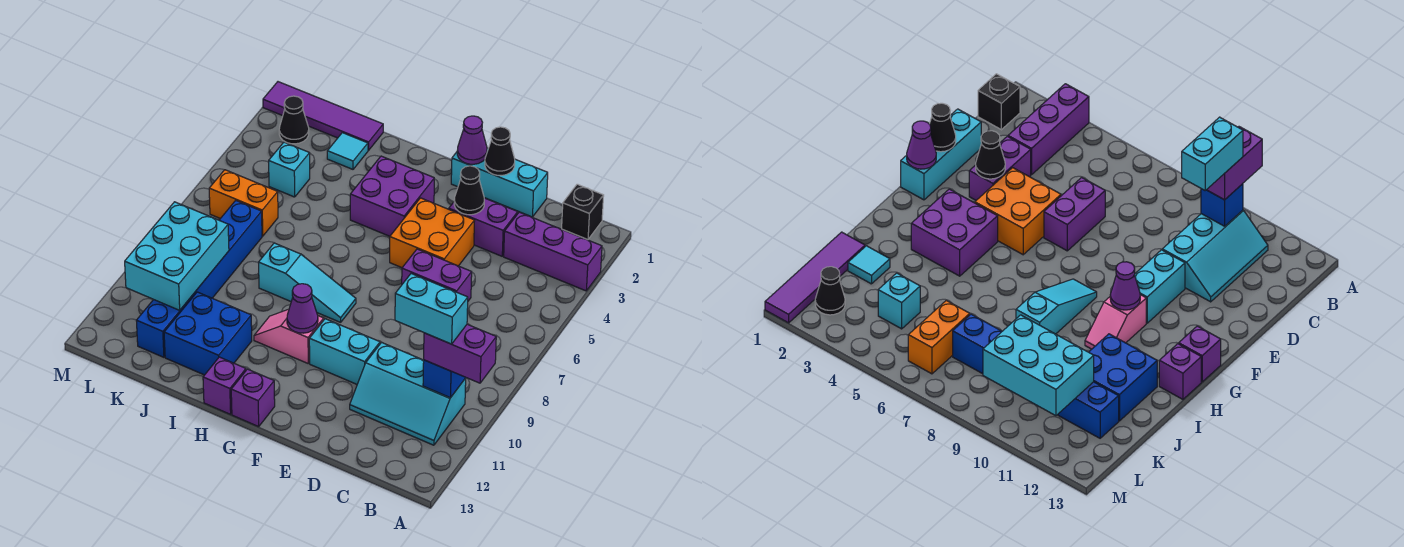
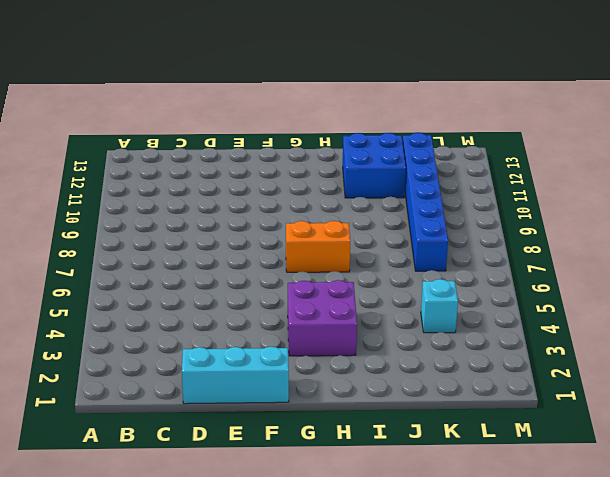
orange brick G7:H7 level 1 -> orange brick K6:L6 level 1
none -> purple brick A3:C3 level 1
none -> black brick B1 level 1
none -> cyan slope B10:D11 level 1 top 10

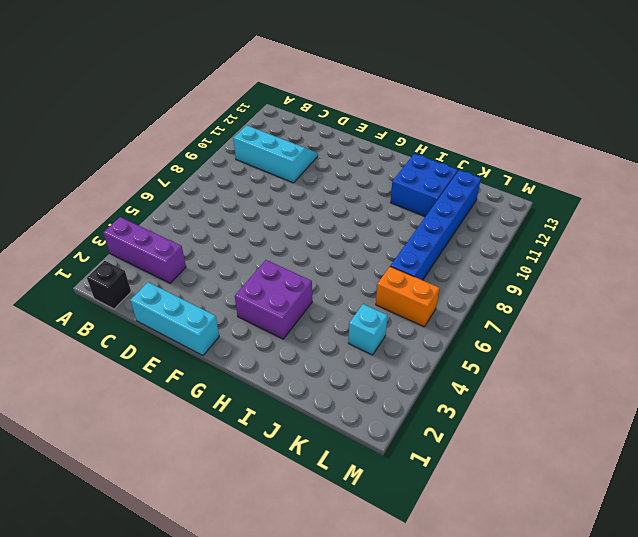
none -> purple brick D3:E3 level 1
none -> purple brick D6:E6 level 1
none -> orange brick E4:F5 level 1

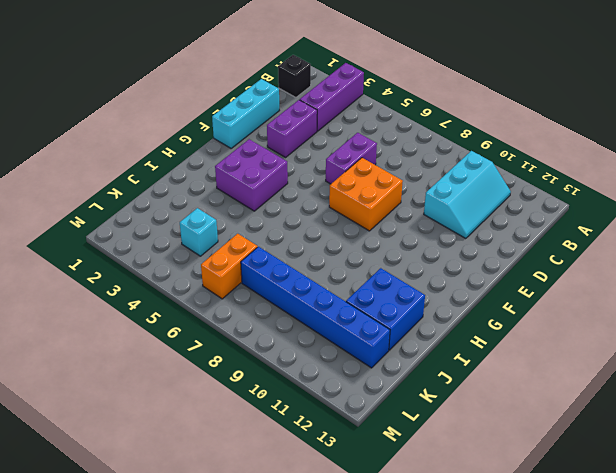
orange brick E7:F8 level 1 -> orange brick E4:F5 level 1
none -> cyan brick E10:F10 level 1
none -> cyan slope G8:I8 level 1 top I
none -> pink slope G10:H10 level 1 top G

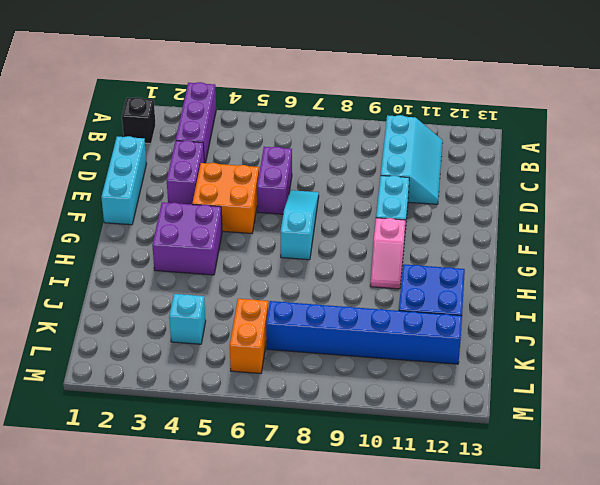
cyan slope E7:G7 level 1 top G -> cyan slope G8:I8 level 1 top I
none -> purple brick G13 level 1
none -> purple brick H13 level 1
none -> purple tile J1:M1 level 1

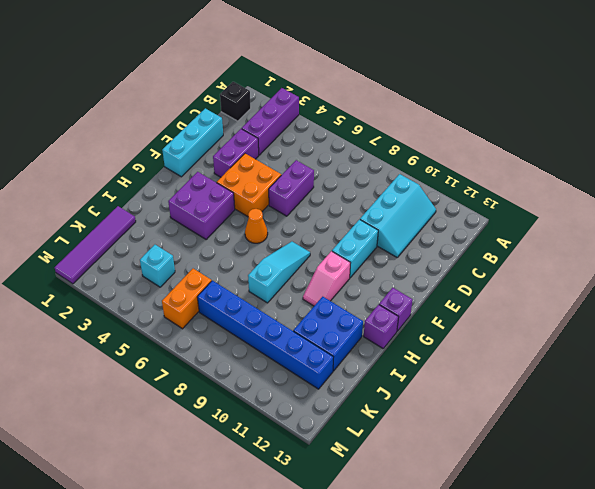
orange cone G6 level 1 -> none
none -> cyan tile J2 level 1
none -> black cone L2 level 1
none -> blue brick B10 level 2

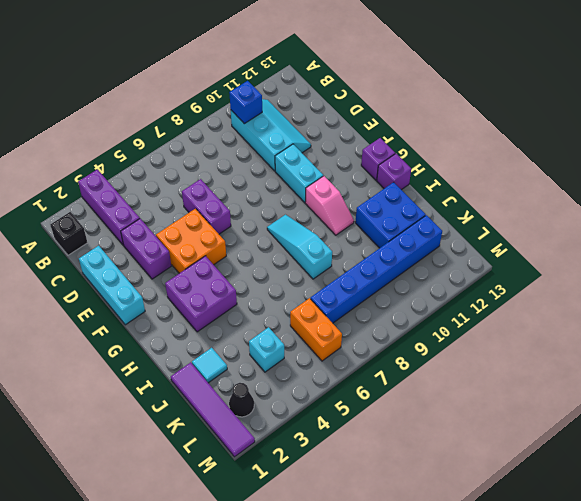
none -> black cone E1 level 2
none -> black cone E3 level 2
none -> purple cone F1 level 2

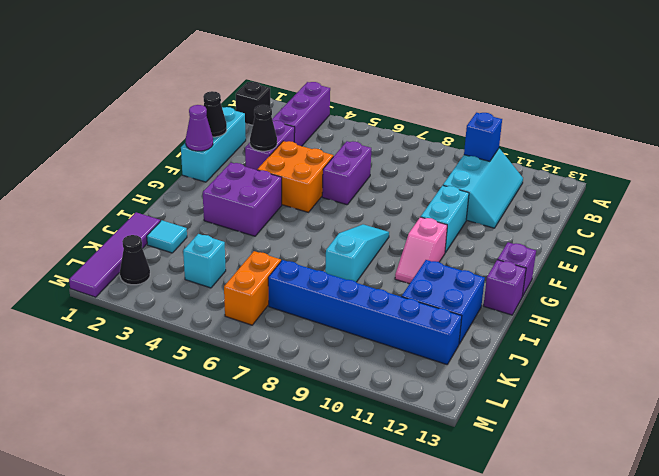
none -> purple cone G10 level 2
none -> cyan brick K9:L11 level 2
none -> purple brick A10:B10 level 3

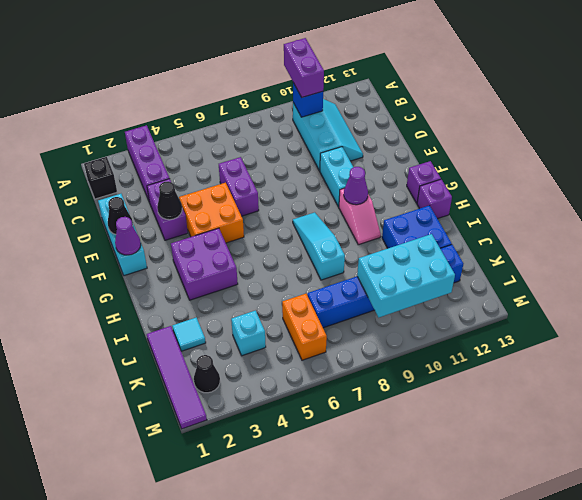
none -> cyan brick B10:C10 level 4

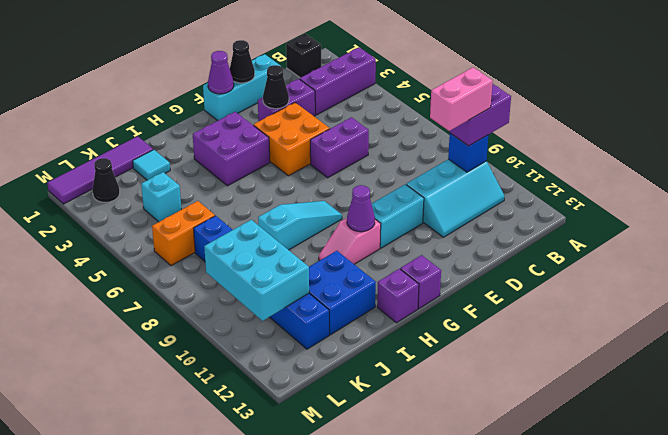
pink brick B10:C10 level 4 -> cyan brick B10:C10 level 4

